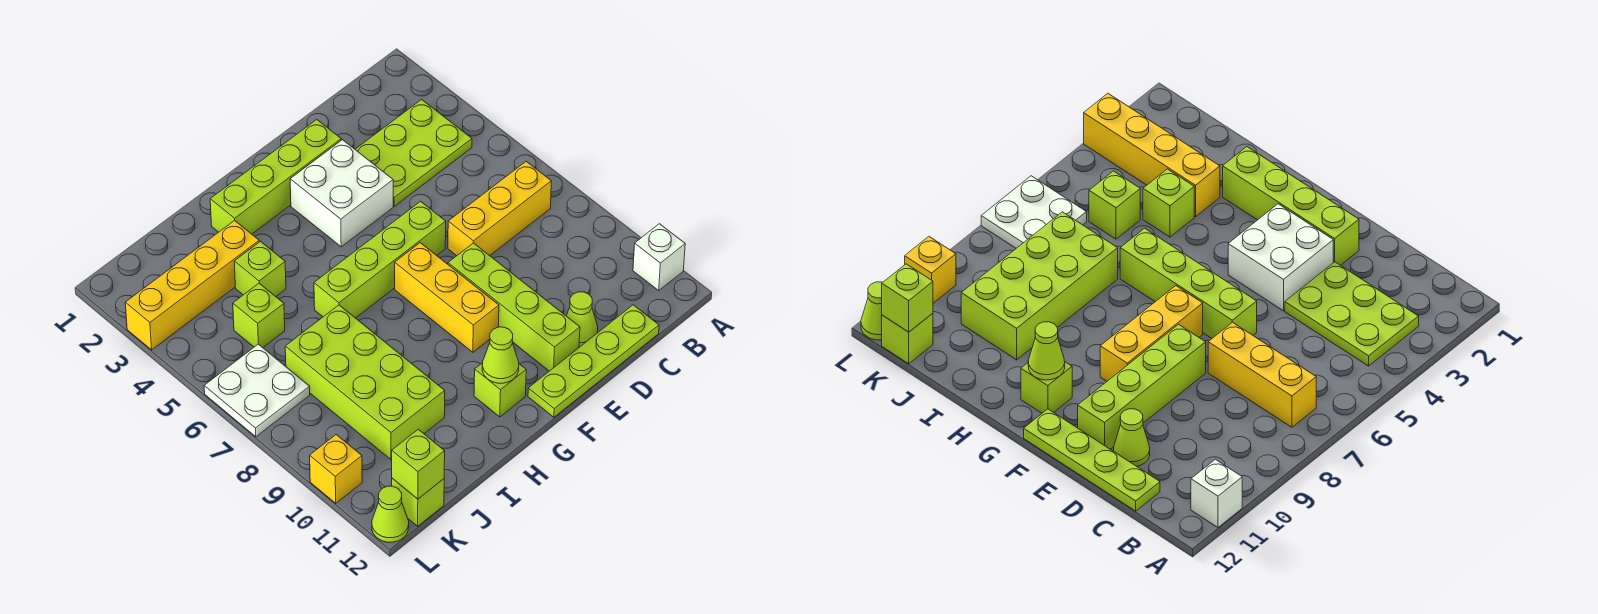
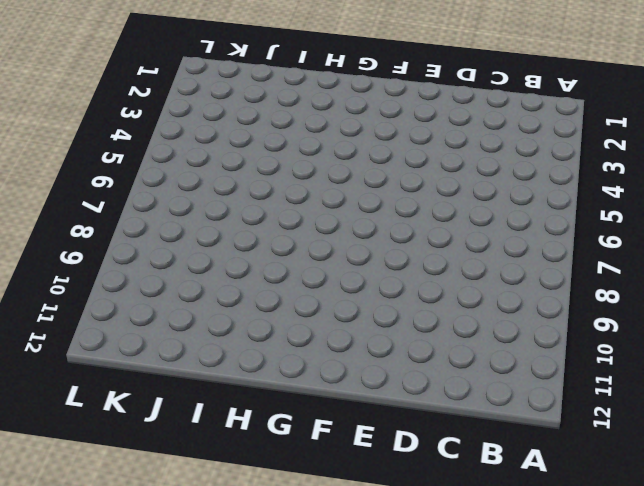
none -> white brick A11 level 1
none -> lime plate B3:D4 level 1
none -> yellow brick B7:D7 level 1

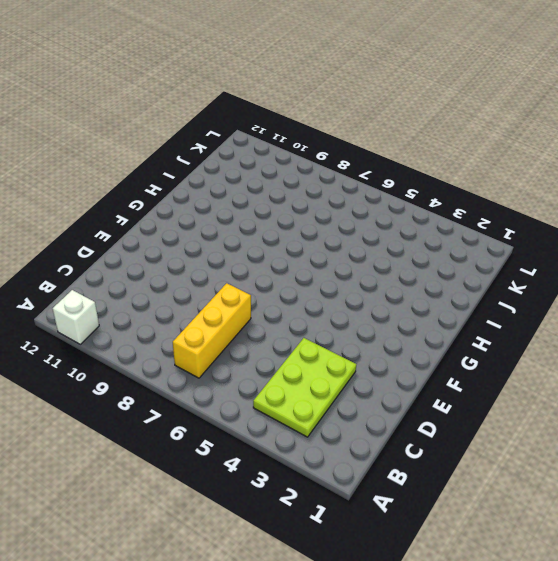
none -> lime plate C12:F12 level 1
none -> lime cone D11 level 1
none -> lime brick E2:H2 level 1

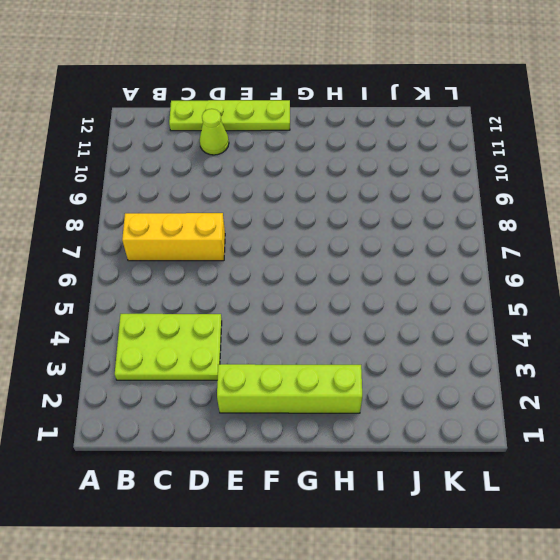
none -> white brick A11 level 1
none -> white brick E3:F4 level 1
none -> lime brick E6:H6 level 1

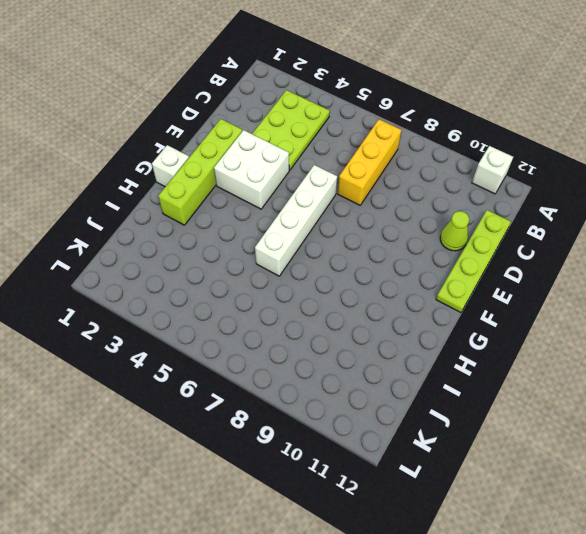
white brick E6:H6 level 1 -> lime brick E6:H6 level 1
white brick G1 level 1 -> none
none -> lime brick E8:E11 level 1
none -> yellow brick F7:F9 level 1
none -> lime brick G11 level 1

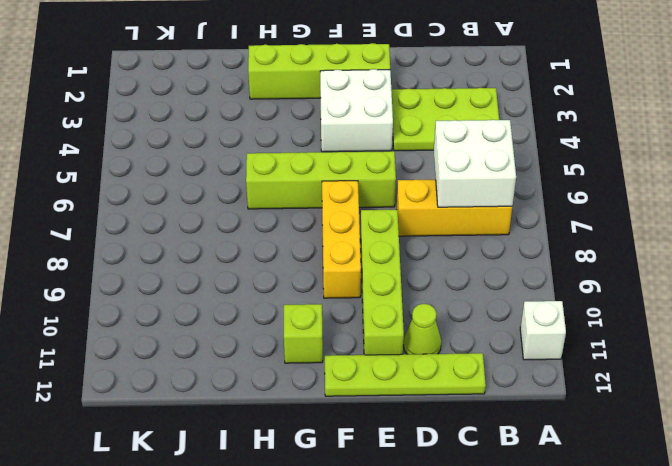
white brick B6:C7 level 2 -> none
none -> yellow brick I3:L3 level 1
none -> lime brick I4 level 1
none -> lime brick I7:J10 level 1

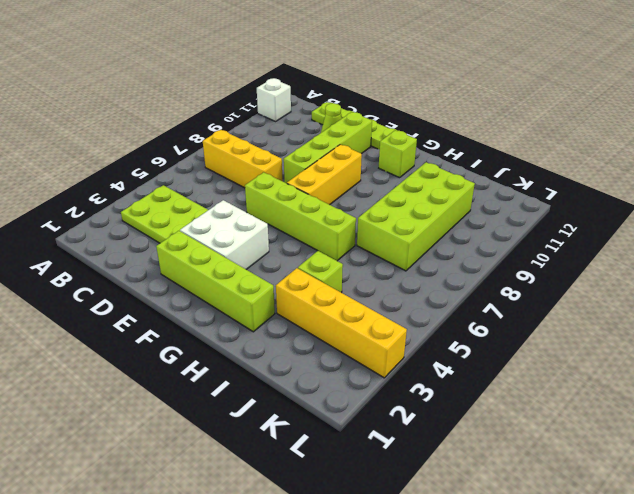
none -> lime brick J5 level 1
none -> white plate K6:L7 level 1
none -> lime brick K12 level 1

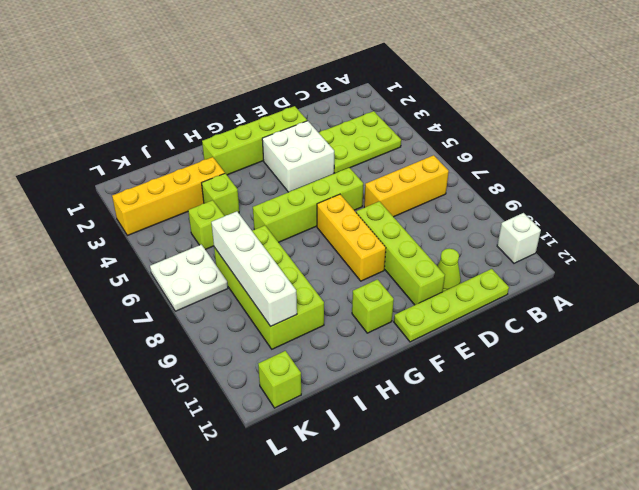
white brick J7:J10 level 2 -> none
none -> yellow brick L10 level 1
none -> lime cone L12 level 1
none -> lime cone G11 level 2

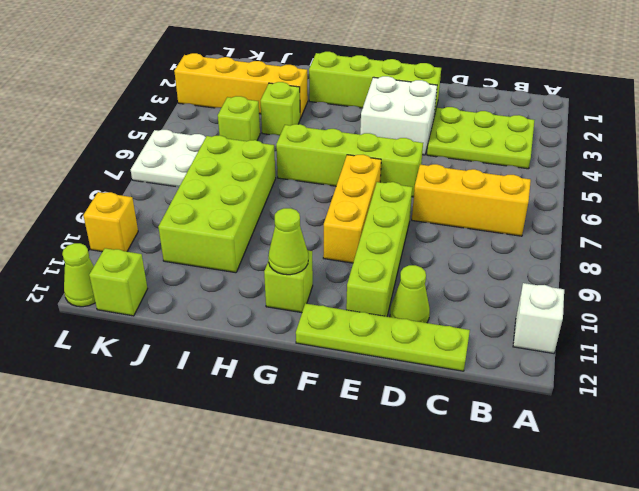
none -> lime brick K12 level 2

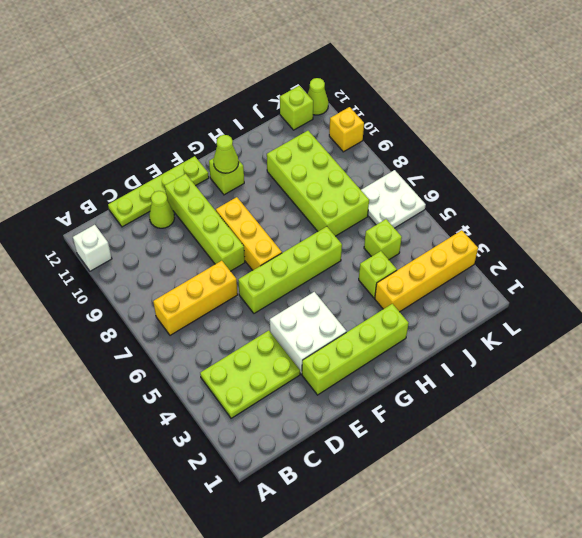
none -> lime brick K12 level 2

